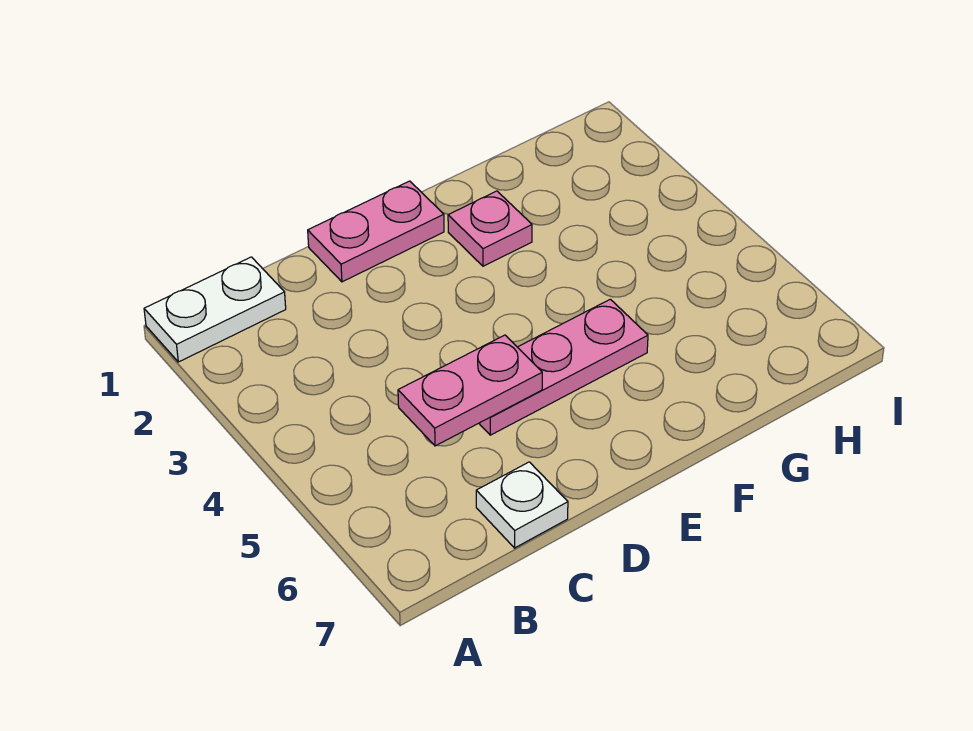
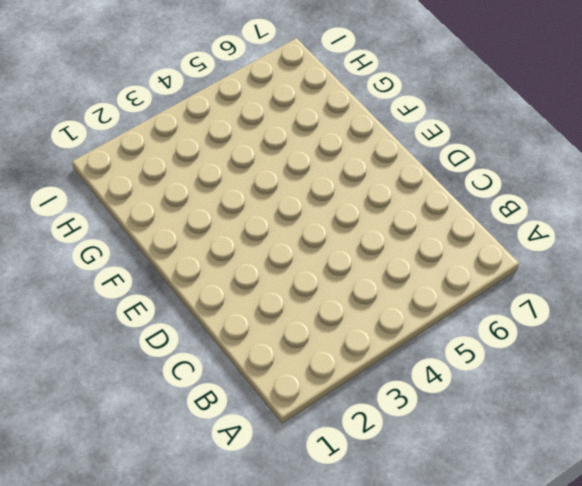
none -> white plate A1:B1 level 1
none -> white plate C7 level 1

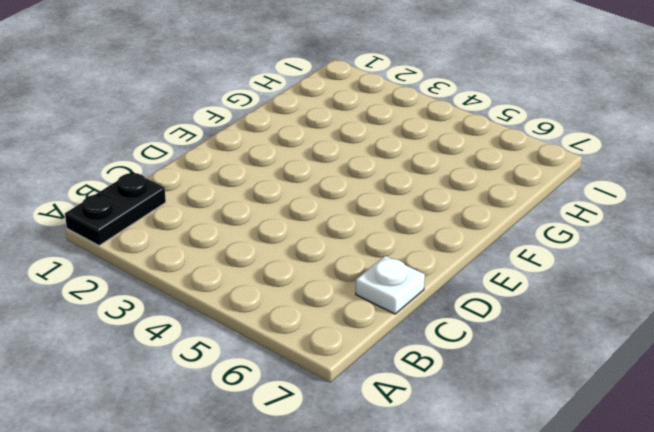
black plate A1:B1 level 1 -> white plate A1:B1 level 1
none -> pink plate D1:E1 level 1
none -> pink plate D5:F5 level 1

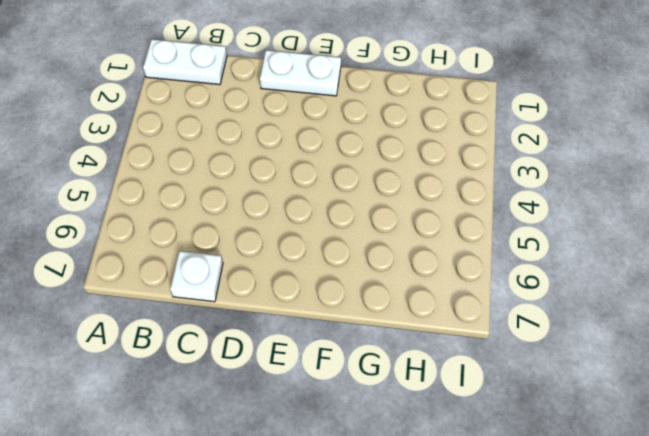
white plate D1:E1 level 1 -> pink plate D1:E1 level 1
none -> pink plate D5:F5 level 1
none -> pink plate F2 level 1

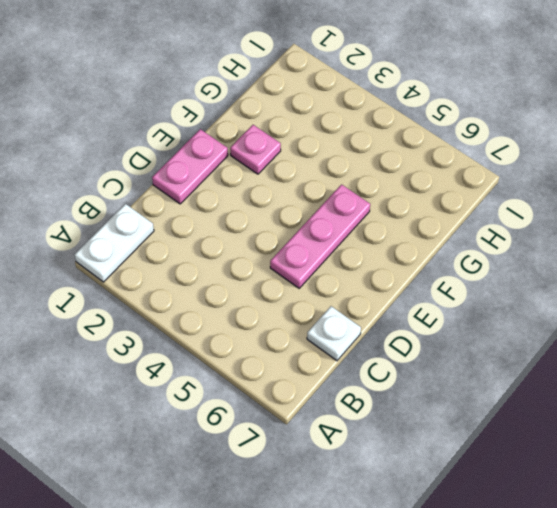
none -> pink plate C5:D5 level 2

